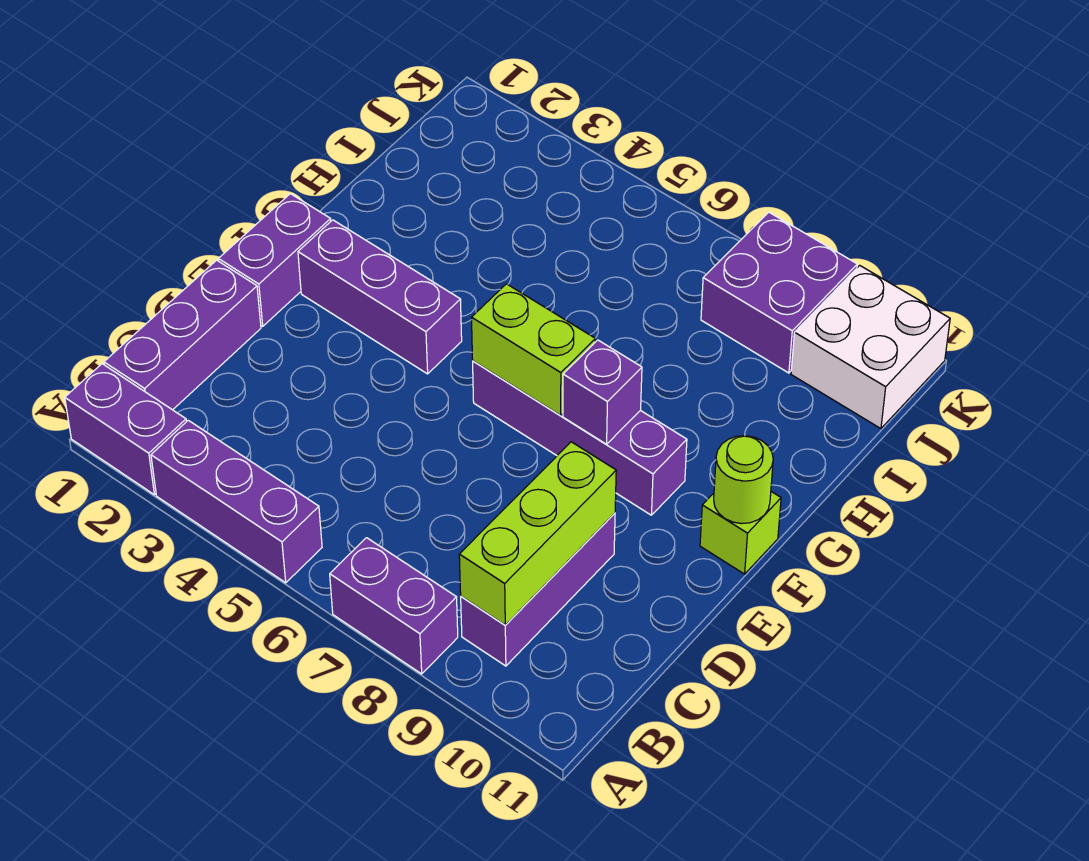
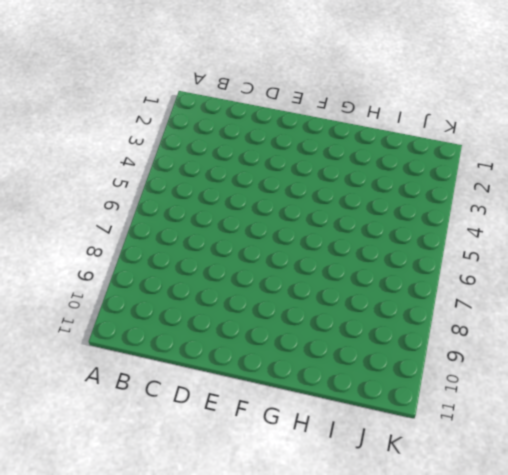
none -> purple brick A1:A2 level 1
none -> purple brick A3:A5 level 1
none -> purple brick A7:A8 level 1

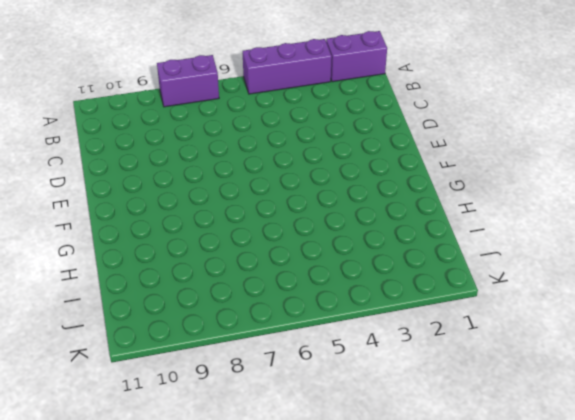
none -> purple brick B1:D1 level 1
none -> purple brick B9:D9 level 1
none -> purple brick E1:F1 level 1

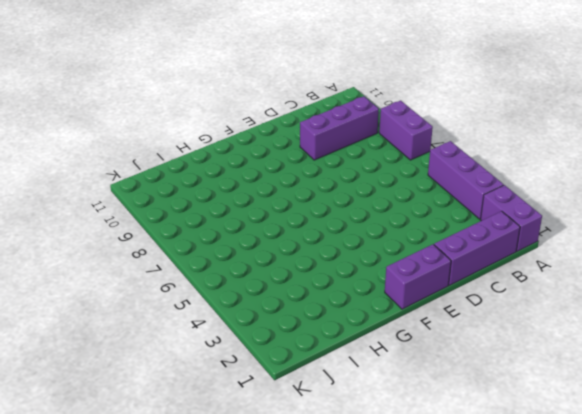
none -> purple brick F2:F4 level 1
none -> purple brick F6:F9 level 1
none -> lime brick F11 level 1

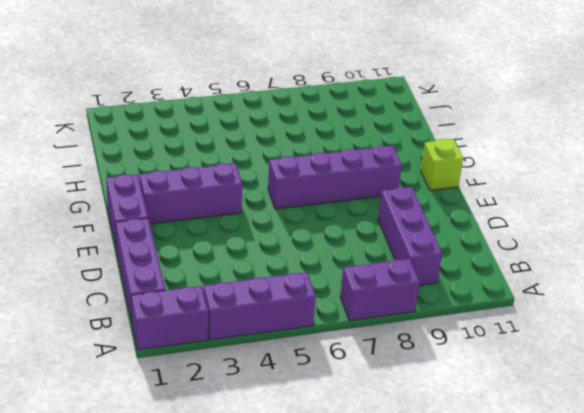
none -> purple brick J8:K9 level 1
none -> white brick J10:K11 level 1
none -> lime brick B9:D9 level 2

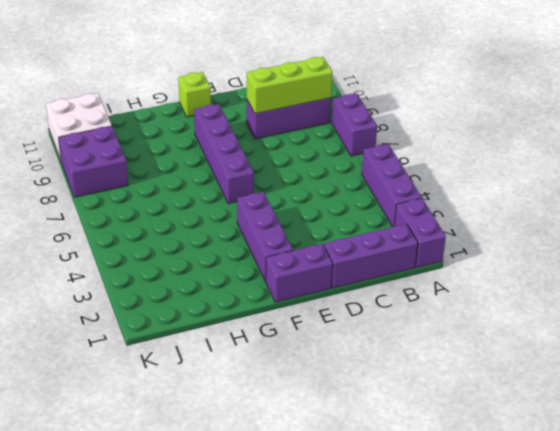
none -> lime brick F6:F7 level 2
none -> purple brick F8 level 2
none -> lime round brick F11 level 2

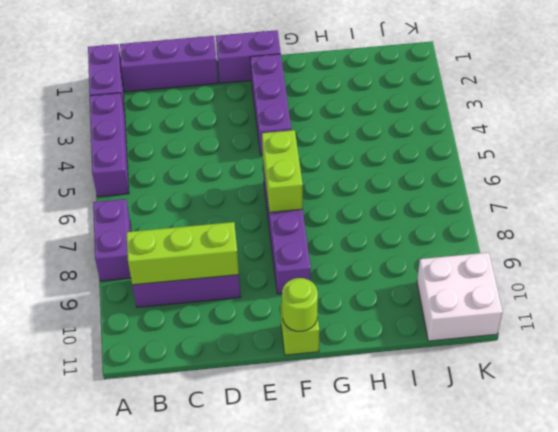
none -> purple brick J8:K9 level 1
none -> purple brick F8 level 2

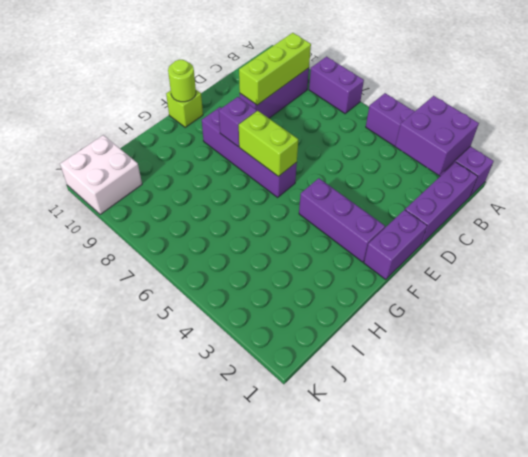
purple brick A2:B3 level 2 -> purple brick J8:K9 level 1

